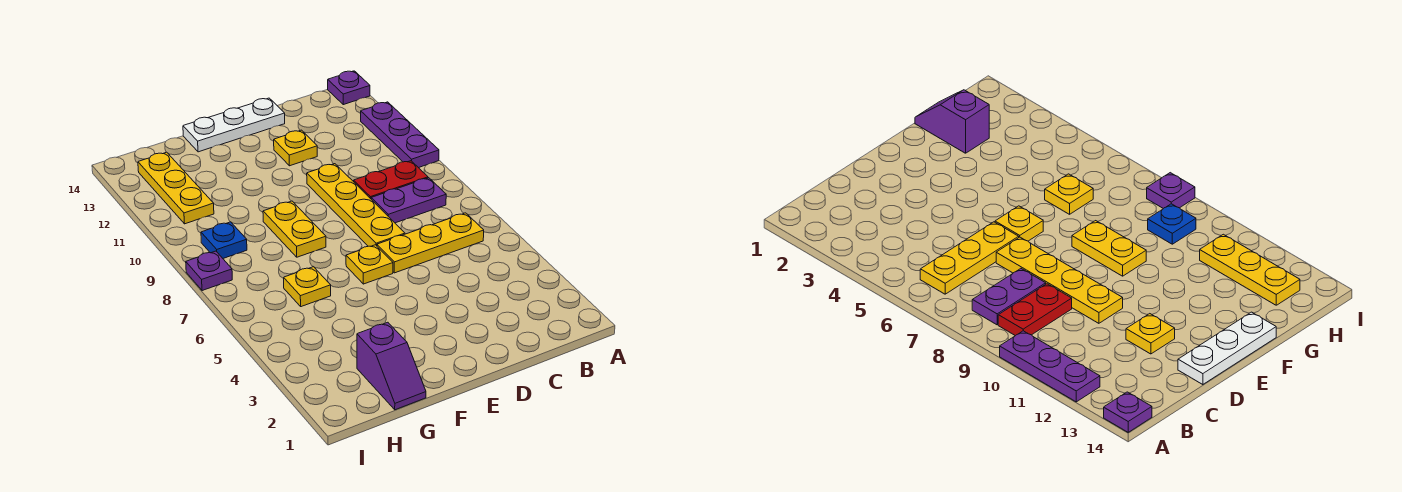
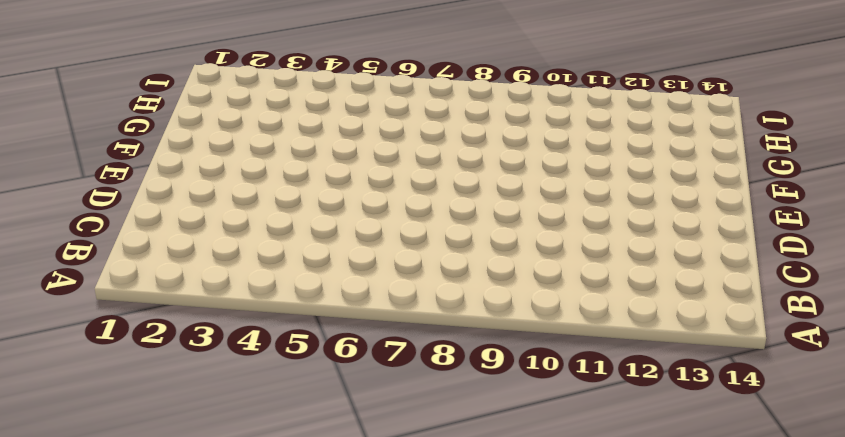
none -> purple plate A10:A12 level 1
none -> purple plate A14 level 1
none -> yellow plate B6:D6 level 1

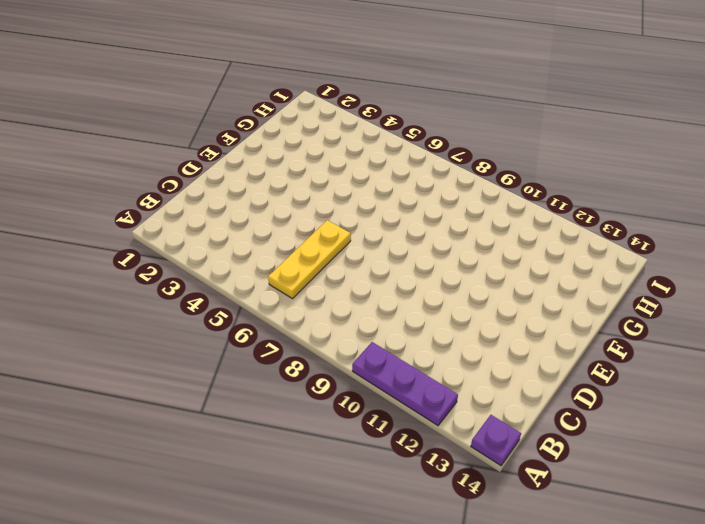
none -> purple plate B8:C8 level 1
none -> red plate B9:C9 level 1
none -> yellow plate D7:D10 level 1

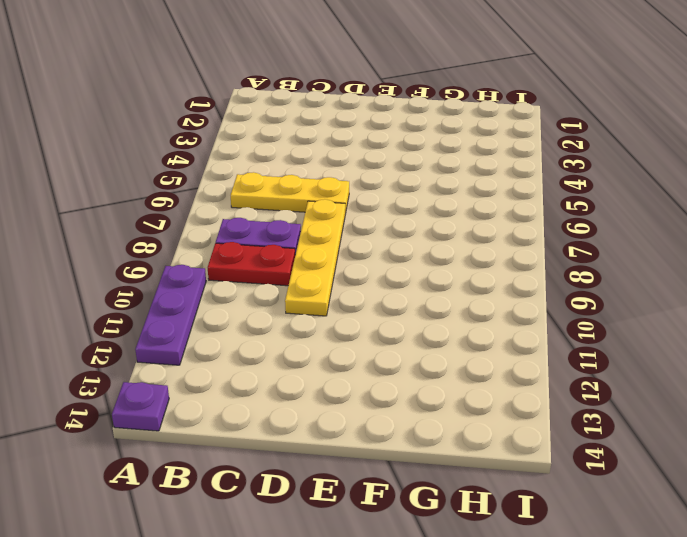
none -> yellow plate D12 level 1
none -> white plate D14:F14 level 1
none -> yellow plate E6 level 1

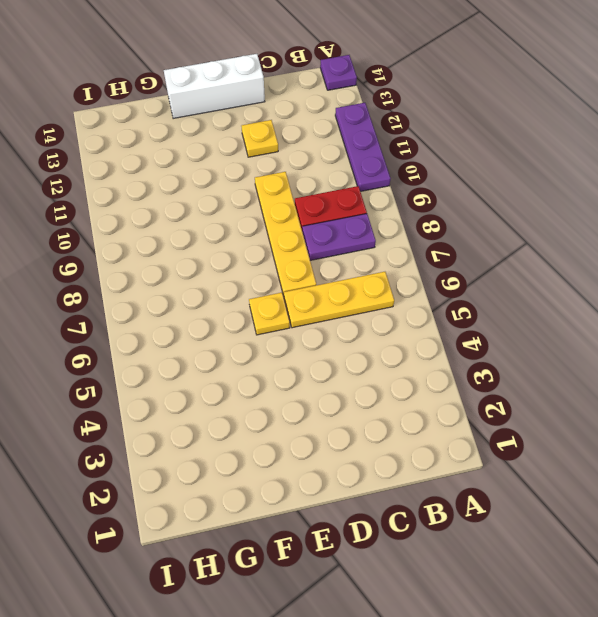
white brick D14:F14 level 1 -> white plate D14:F14 level 1
none -> yellow plate F8:F9 level 1
none -> purple slope G1:G2 level 1 top 2
none -> yellow plate G6 level 1

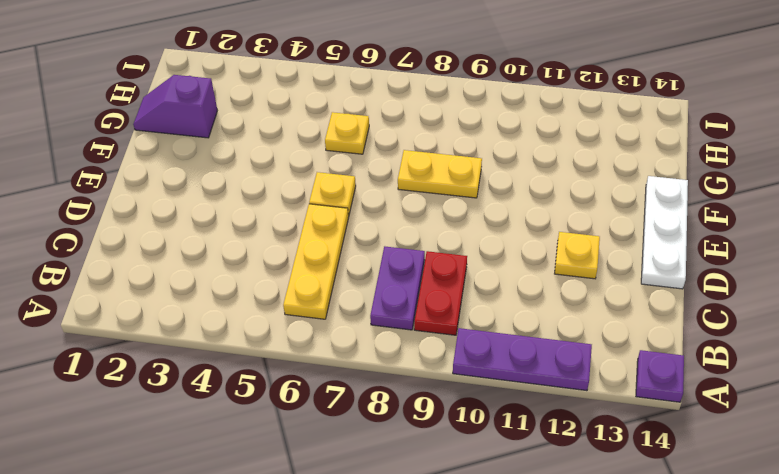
none -> yellow plate D7:D10 level 1
none -> blue plate H9 level 1
none -> yellow plate H11:H13 level 1

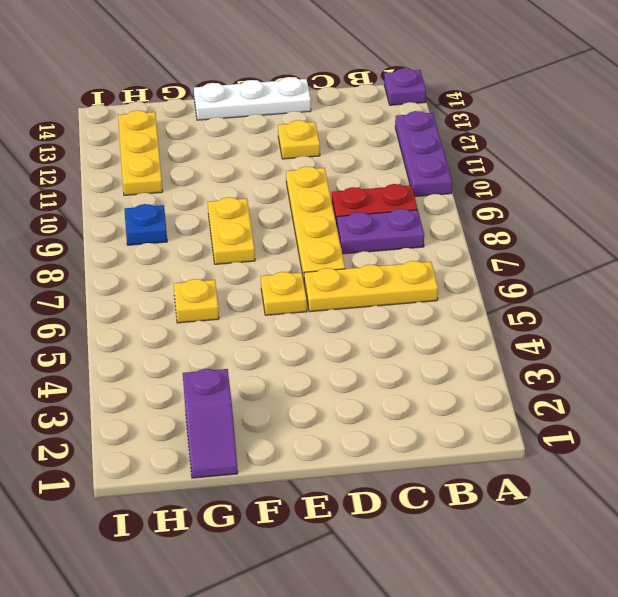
none -> purple plate I8 level 1

